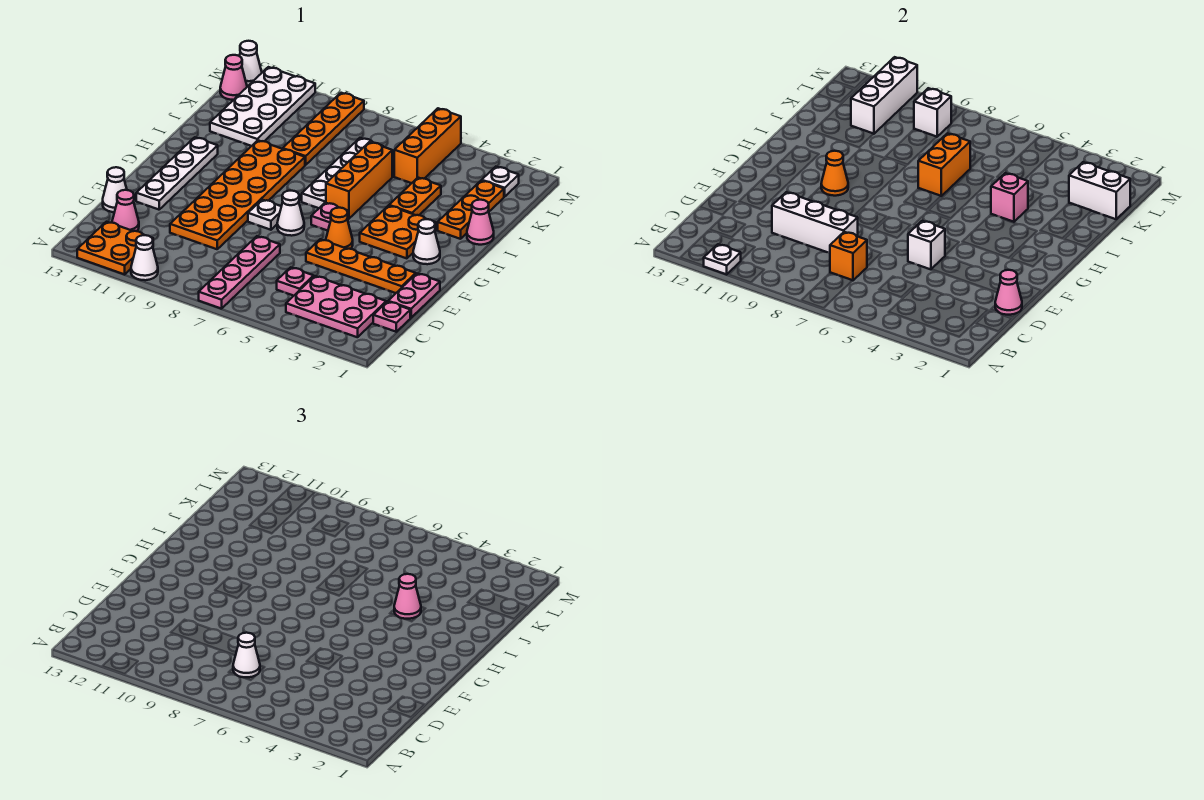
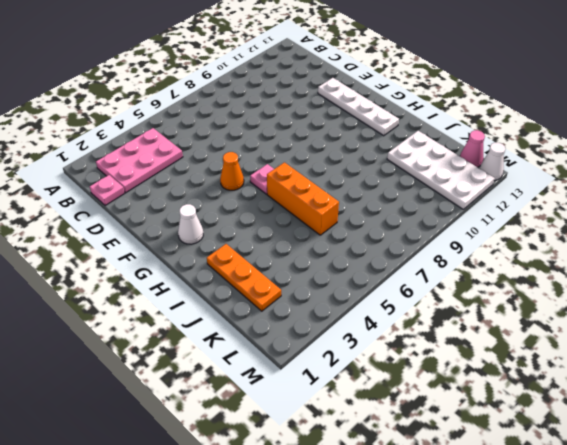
none -> pink plate A7:D7 level 1
none -> white cone A10 level 1
none -> orange plate A11:B12 level 1
none -> pink plate C5 level 1

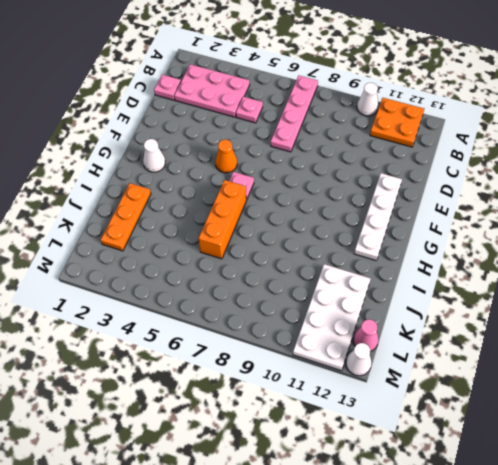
none -> pink cone C12 level 1
none -> pink plate D1:E1 level 1
none -> orange plate D9:I10 level 1
none -> white cone D13 level 1

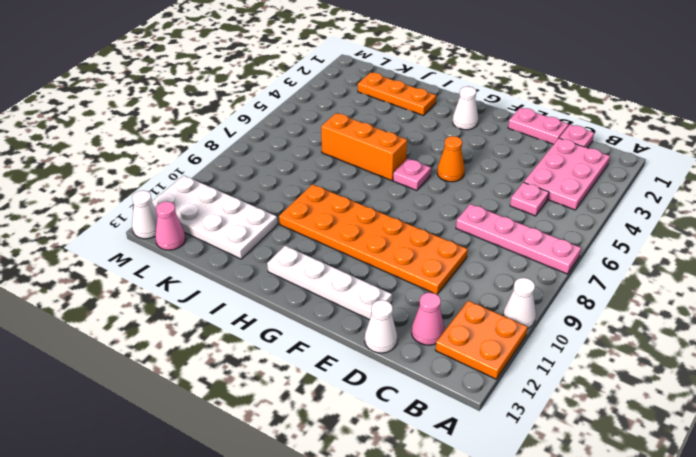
none -> orange plate E2:E5 level 1
none -> white cone F7 level 1
none -> white plate F8 level 1
none -> orange plate G3:H4 level 1

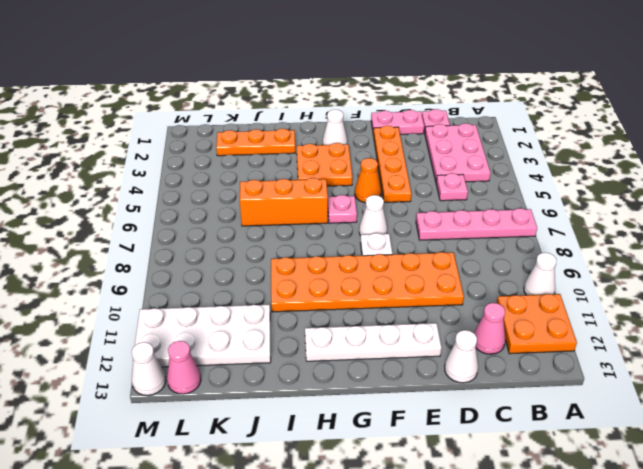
none -> white plate H7:K7 level 1
none -> pink cone I1 level 1
none -> orange plate I4:J4 level 1
none -> orange plate J9:M9 level 1

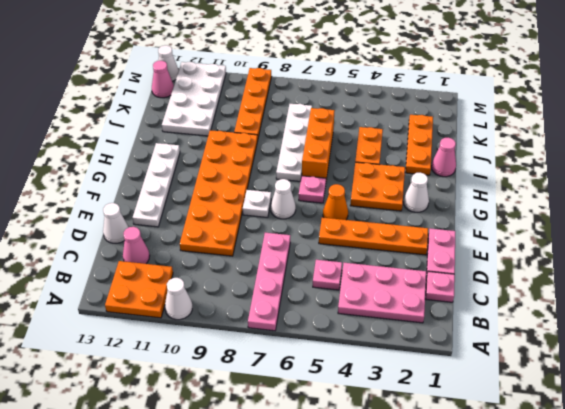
none -> orange brick K5:M5 level 1
none -> white plate L2 level 1
none -> white plate A11 level 2
none -> orange brick C7 level 2

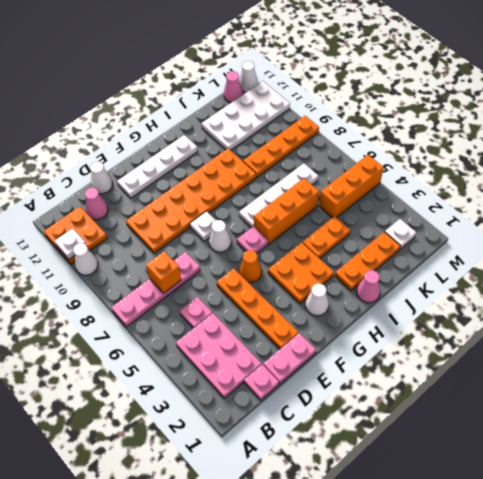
none -> pink cone D1 level 2
none -> white brick D8:D10 level 2
none -> white brick E5 level 2
none -> orange cone G10 level 2

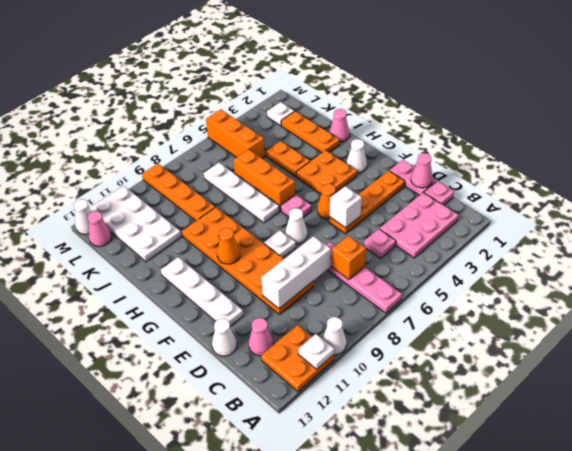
none -> pink brick I4 level 2
none -> orange brick I7:J7 level 2
none -> white brick K1:K2 level 2
none -> white brick K11:M11 level 2

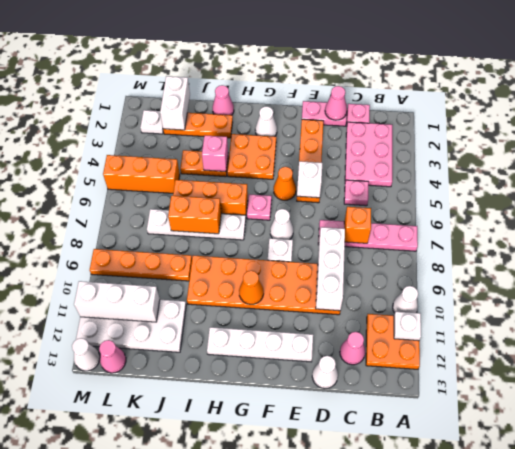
none -> white brick L9 level 2
none -> white cone C7 level 3
none -> pink cone I4 level 3

